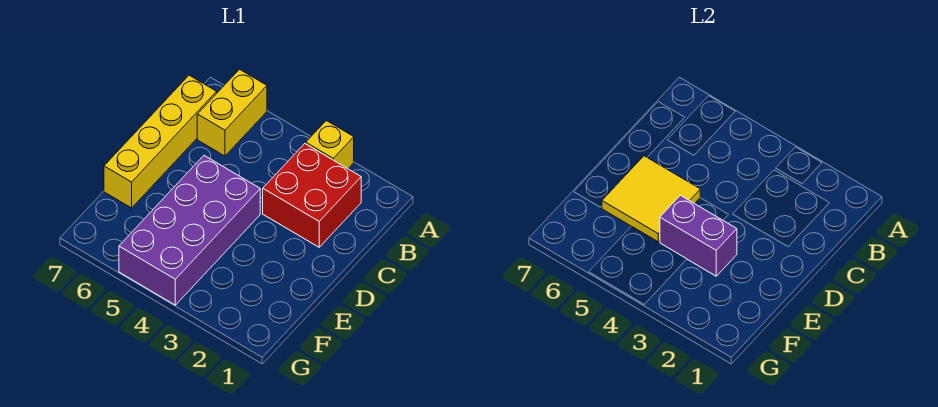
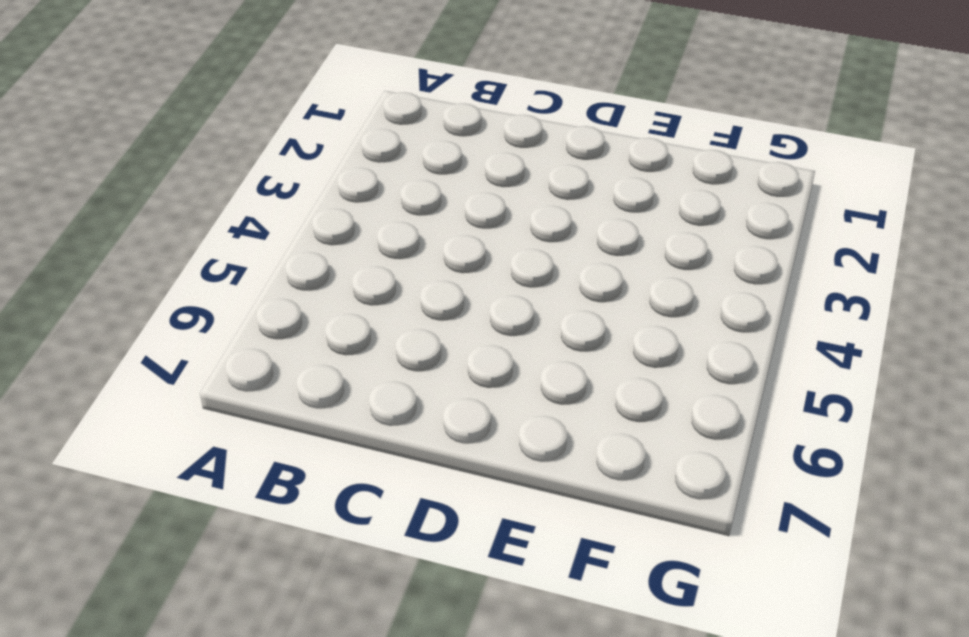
none -> yellow brick A3 level 1
none -> yellow brick A6:B6 level 1

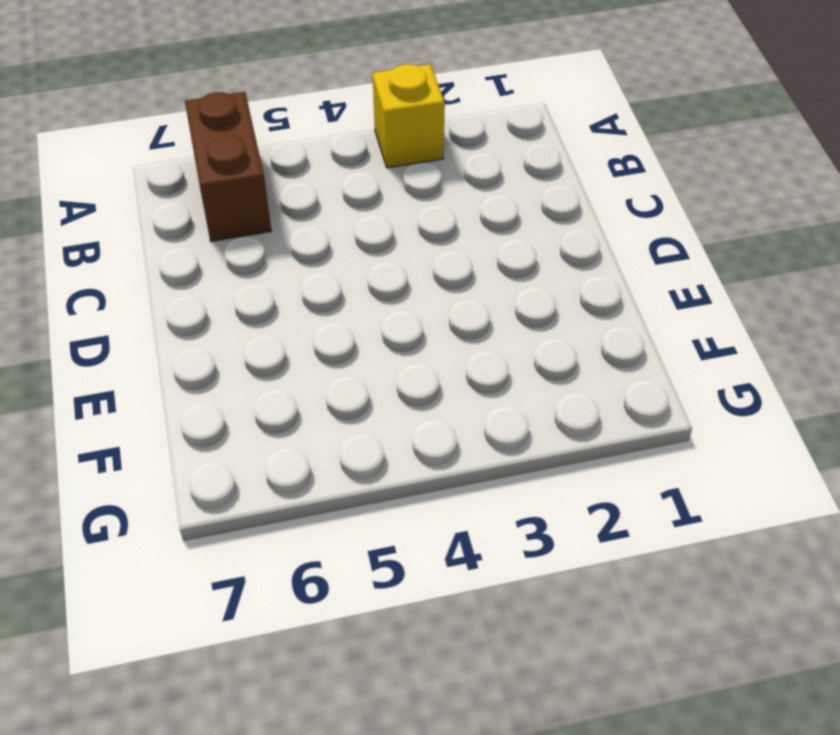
brown brick A6:B6 level 1 -> yellow brick A6:B6 level 1
none -> red brick B2:C3 level 1
none -> yellow brick B7:E7 level 1

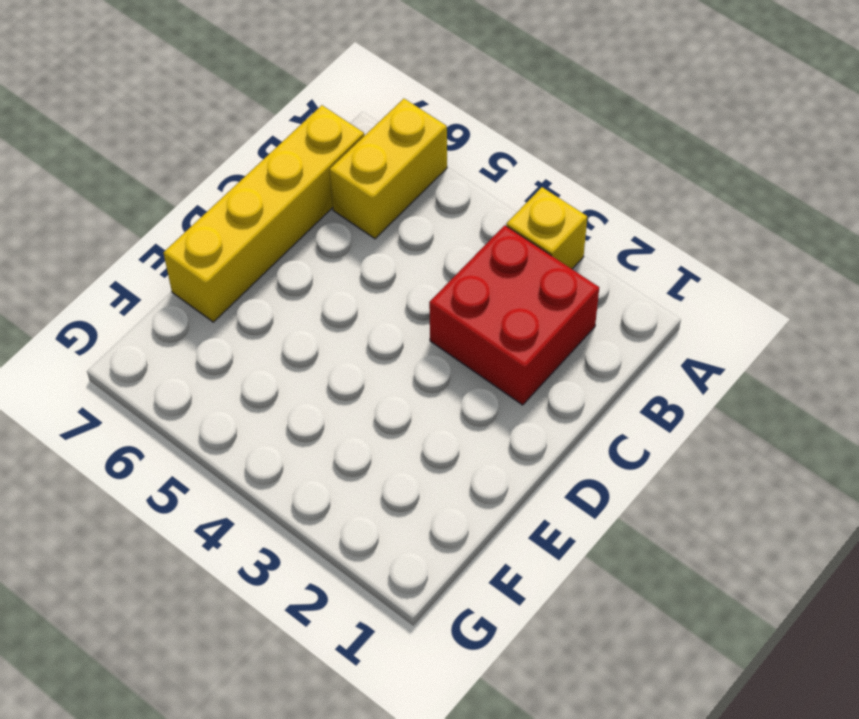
none -> purple brick D4:G5 level 1
none -> yellow tile D5:E6 level 2

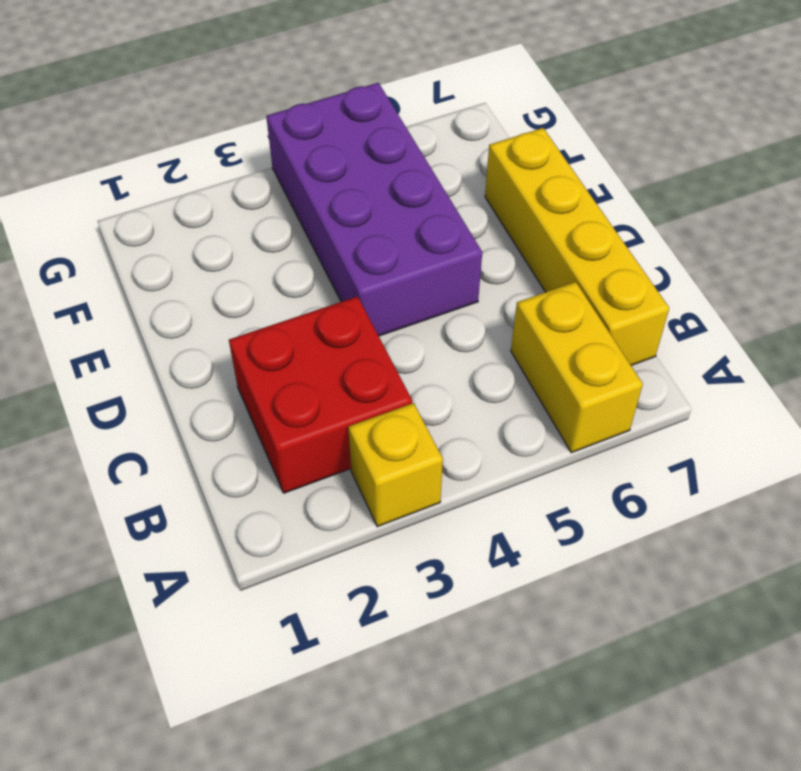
none -> yellow tile D5:E6 level 2
none -> purple brick E3:E4 level 2

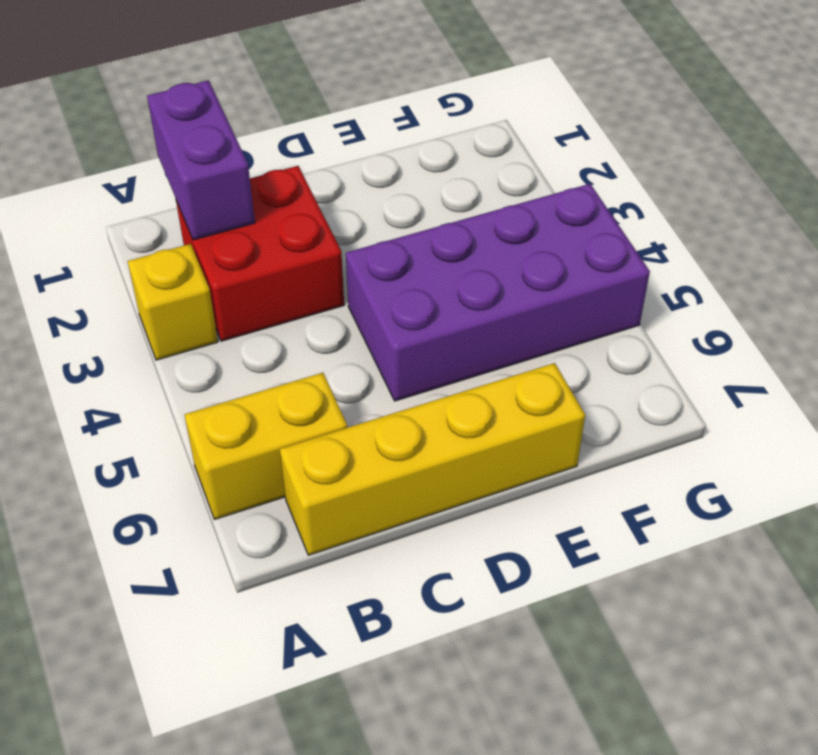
purple brick B1:B2 level 2 -> purple brick E3:E4 level 2
none -> yellow tile D5:E6 level 2

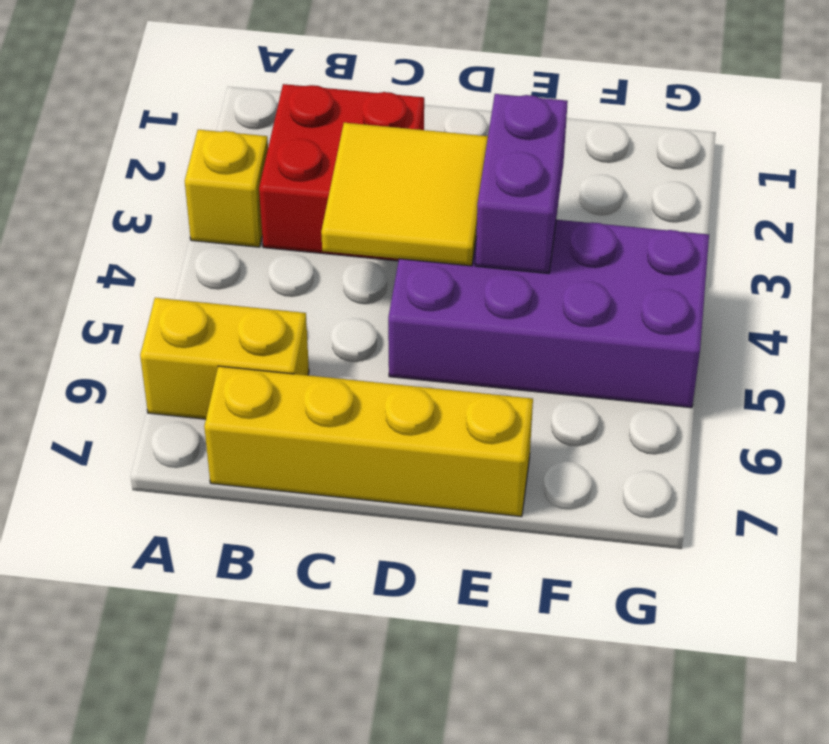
yellow tile C3:D4 level 2 -> yellow tile D5:E6 level 2

